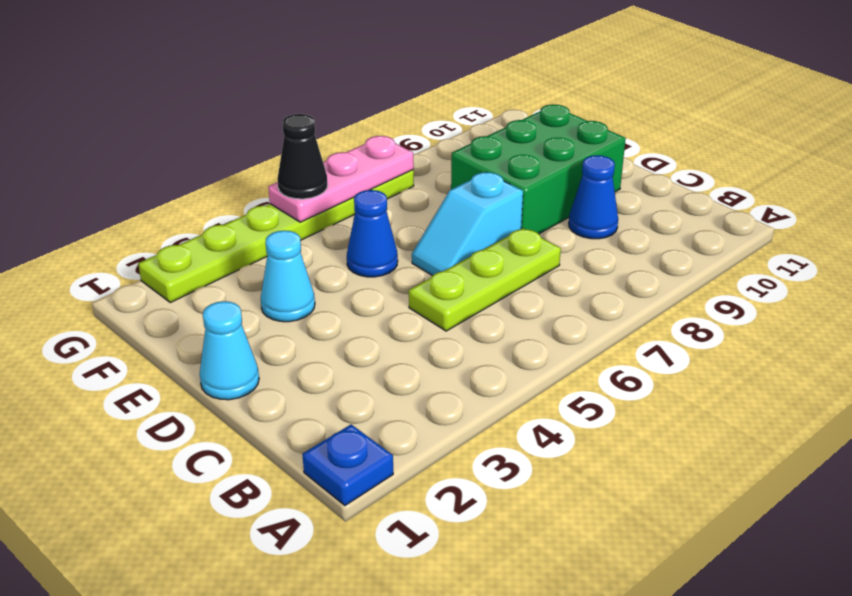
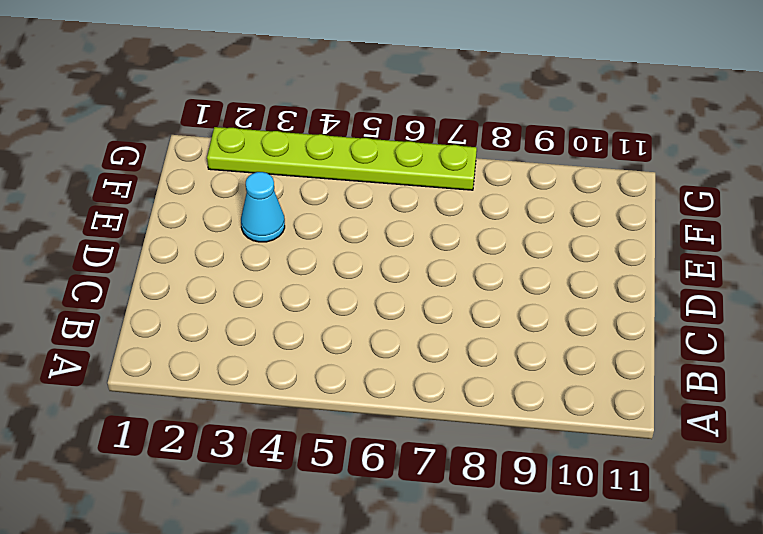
none -> blue plate A1 level 1
none -> lime plate C5:C7 level 1

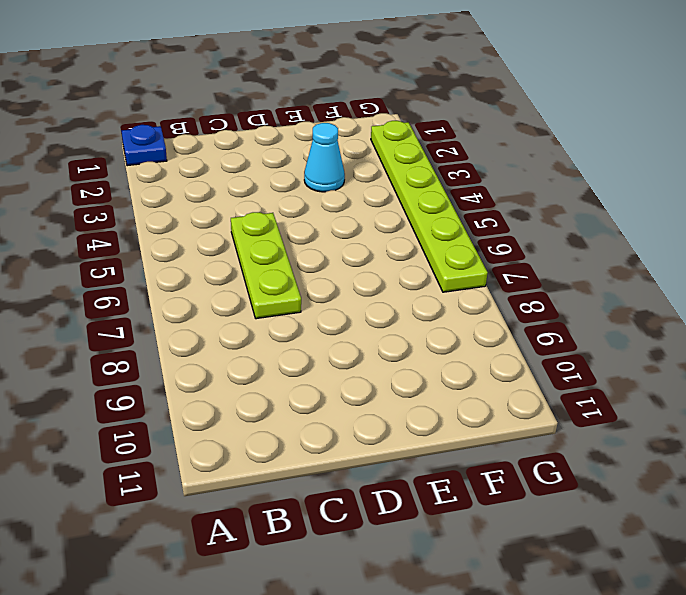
none -> blue cone C9 level 1
none -> cyan cone D1 level 1

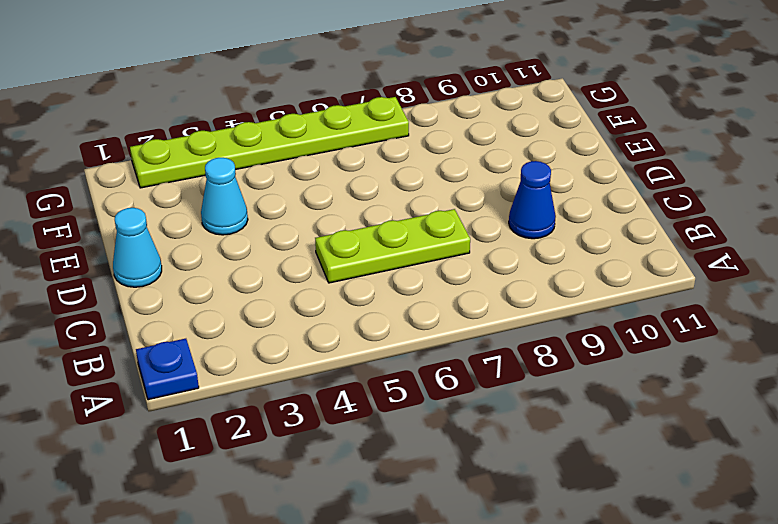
none -> cyan slope D6:D7 level 1 top 7
none -> green brick D8:E10 level 1

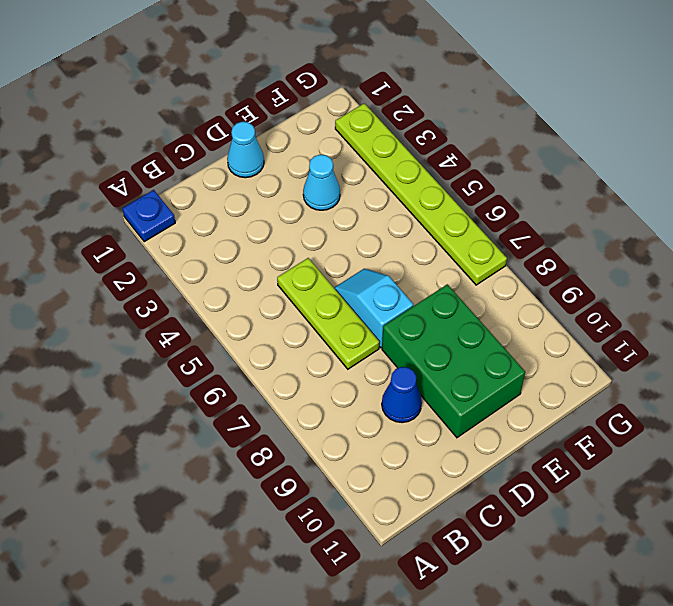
none -> blue cone E5 level 1
none -> pink plate G5:G7 level 2

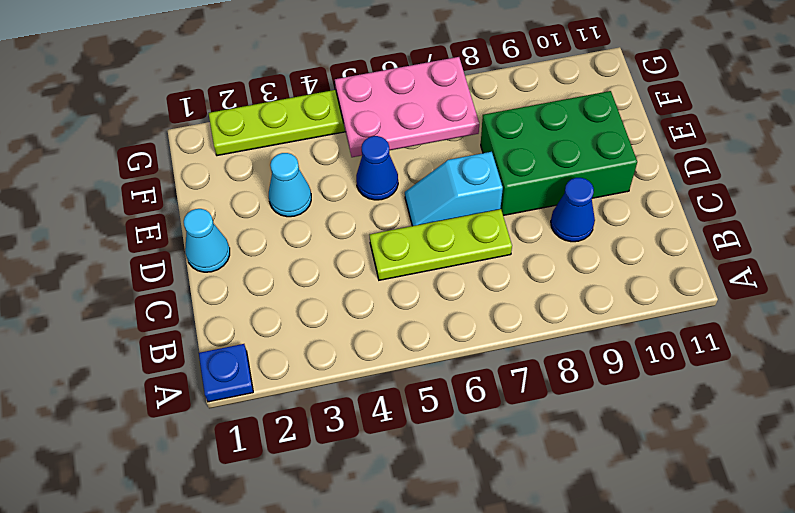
pink plate F5:G7 level 2 -> pink plate G5:G7 level 2
none -> black cone G5 level 3

